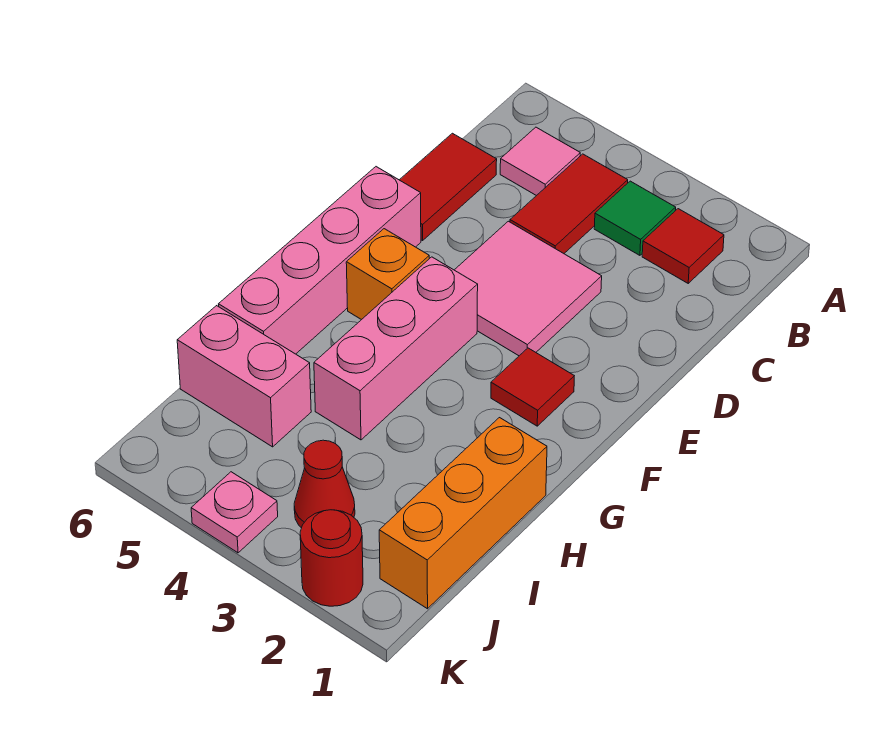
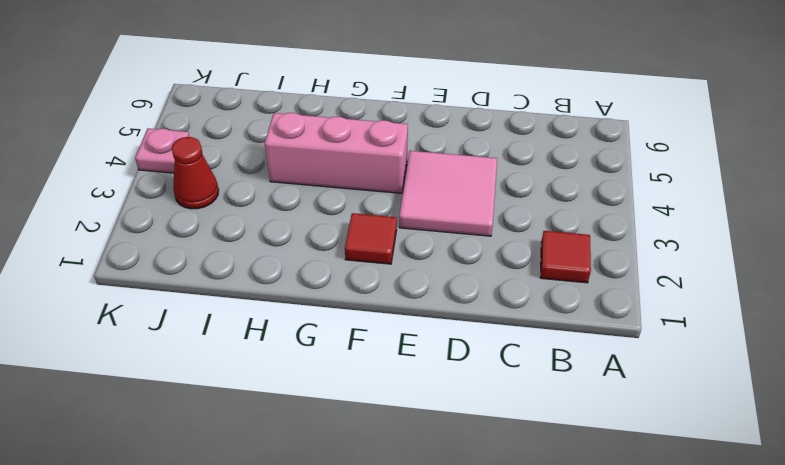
none -> green tile B3 level 1
none -> red tile B4:C4 level 1
none -> pink tile B5 level 1

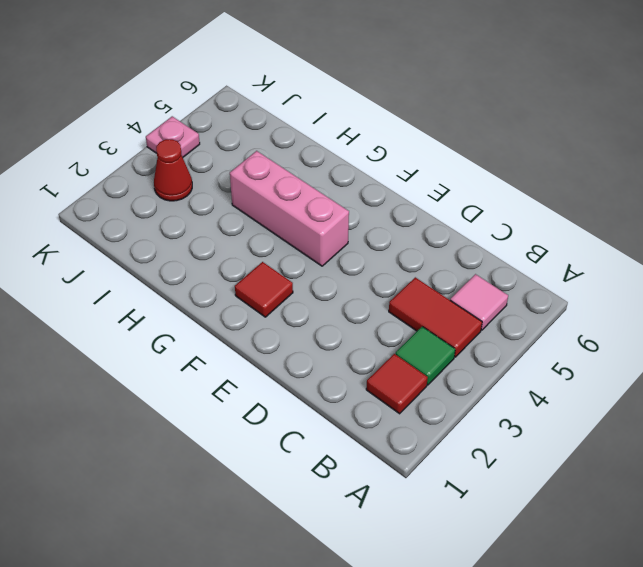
none -> red tile C6:D6 level 1
none -> pink tile D3:E4 level 1
none -> pink brick E6:H6 level 1

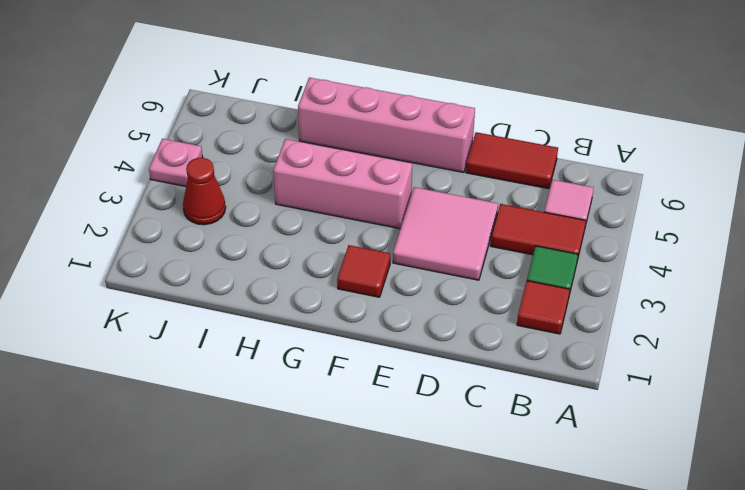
none -> orange brick F5 level 1
none -> orange brick H1:J1 level 1
none -> pink brick I5:I6 level 1

